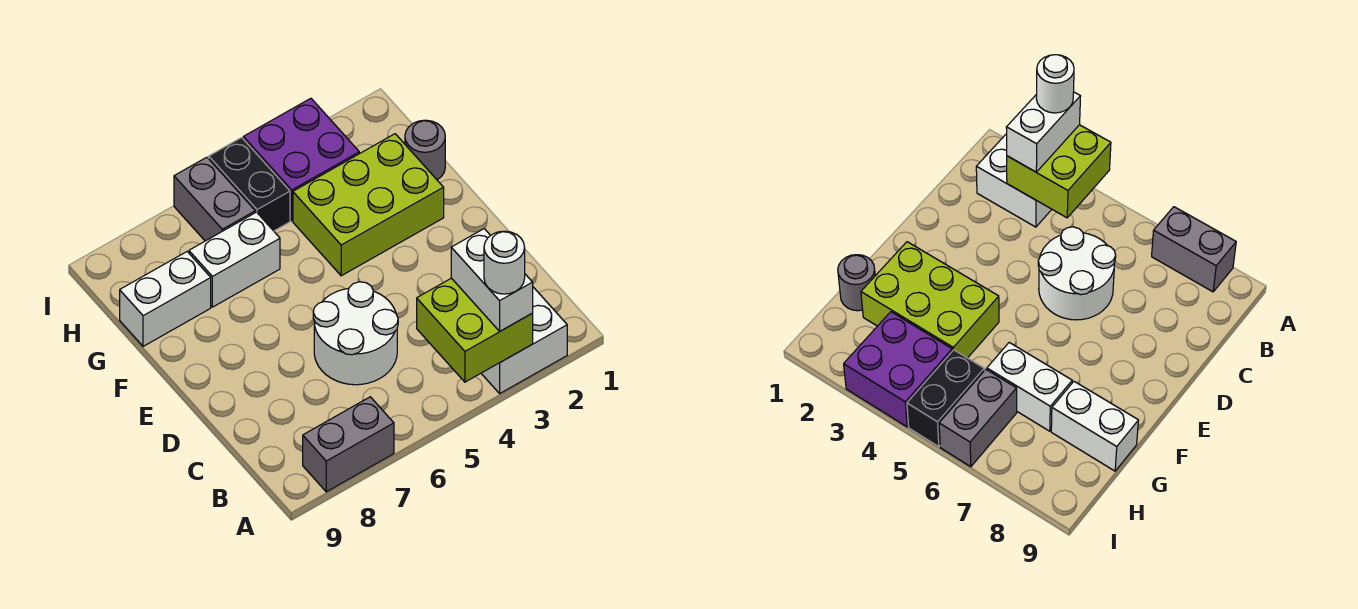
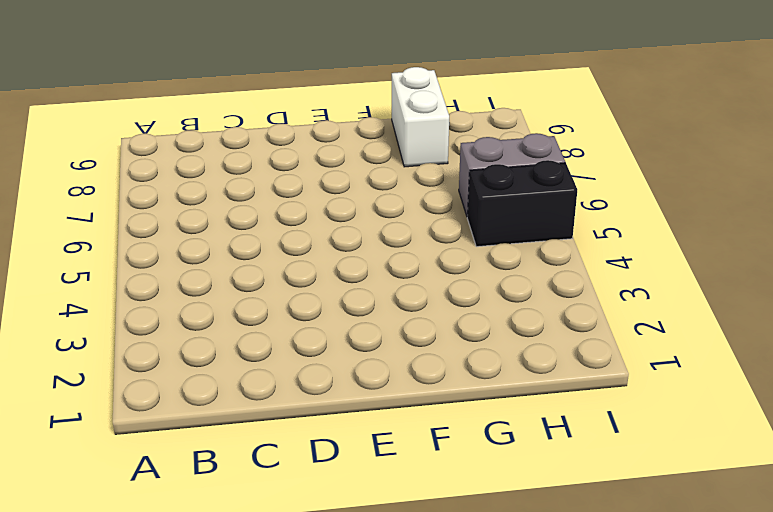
none -> white brick A2:B3 level 1
none -> grey brick A7:A8 level 1
none -> white round brick C5:D6 level 1

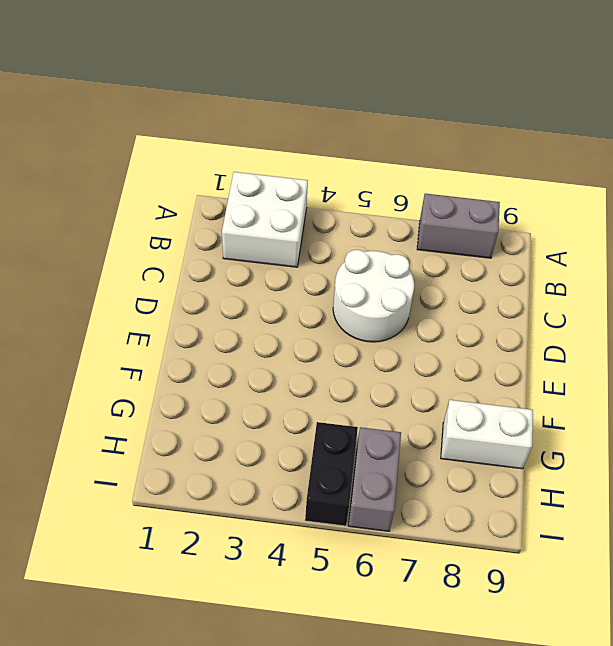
none -> lime brick F2:G4 level 1
none -> grey round brick G1 level 1
none -> white brick G6:G7 level 1

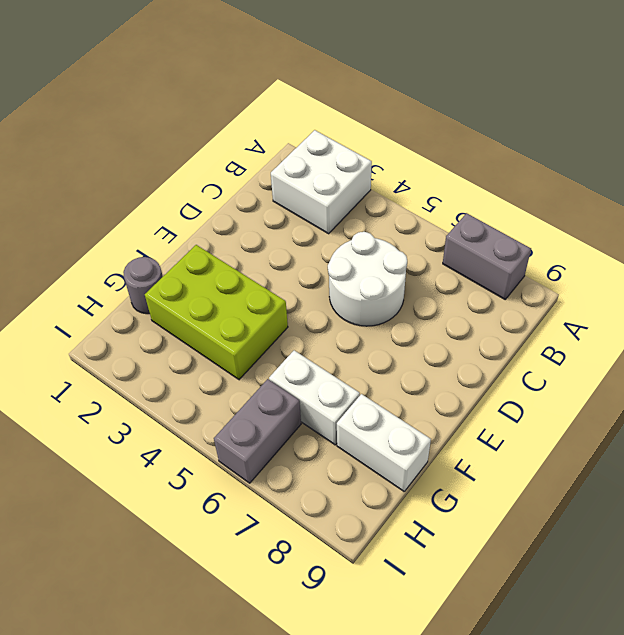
none -> purple brick H3:I4 level 1
none -> black brick H5:I5 level 1
none -> lime brick A3:B4 level 2

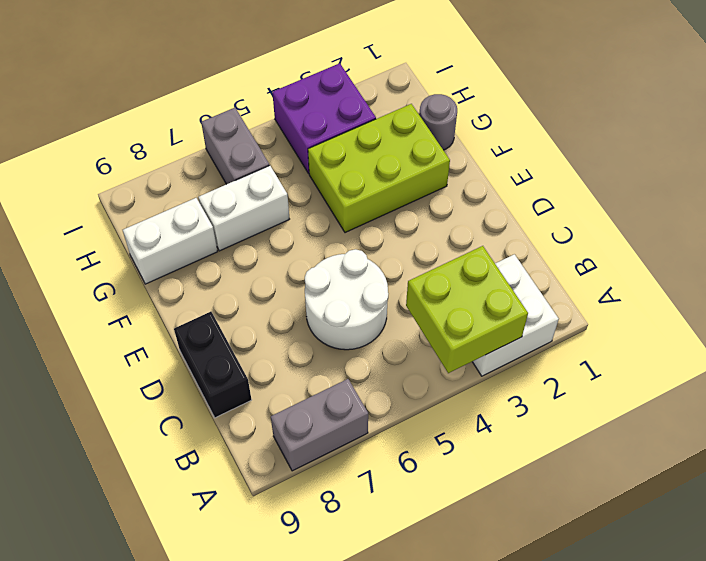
black brick C9:D9 level 1 -> black brick H5:I5 level 1
none -> white brick A3:B3 level 3
none -> white round brick A3 level 4

